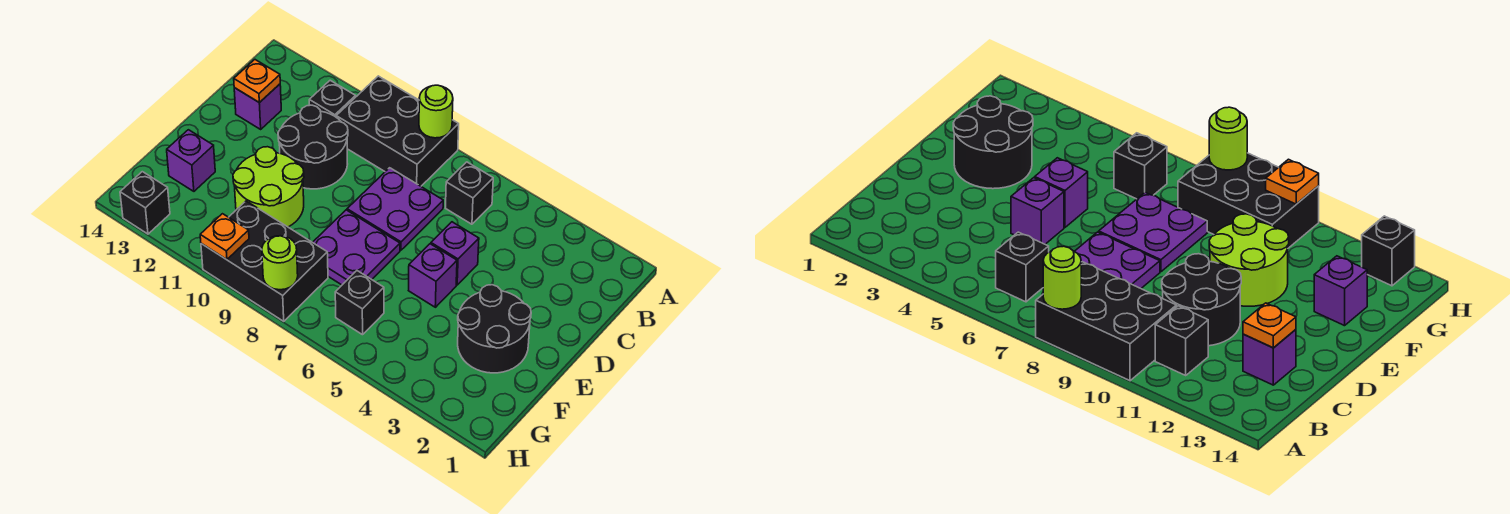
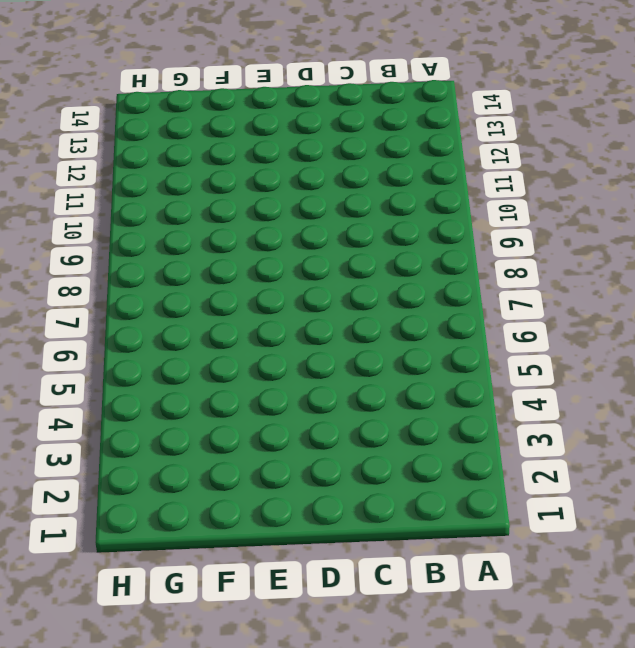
none -> black brick A8:B10 level 1
none -> black brick B6 level 1
none -> black brick B11 level 1

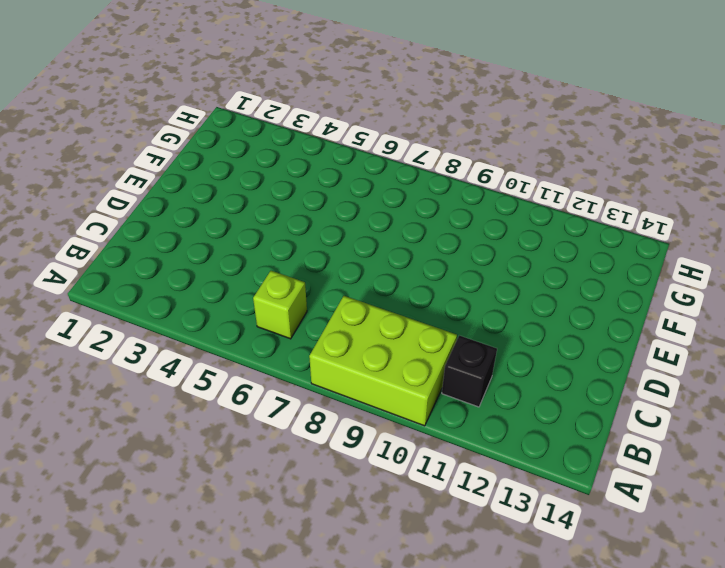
lime brick A8:B10 level 1 -> black brick A8:B10 level 1
lime brick B6 level 1 -> black brick B6 level 1
none -> purple plate C7:D8 level 1
none -> black round brick C10:D11 level 1
none -> purple brick C13 level 1

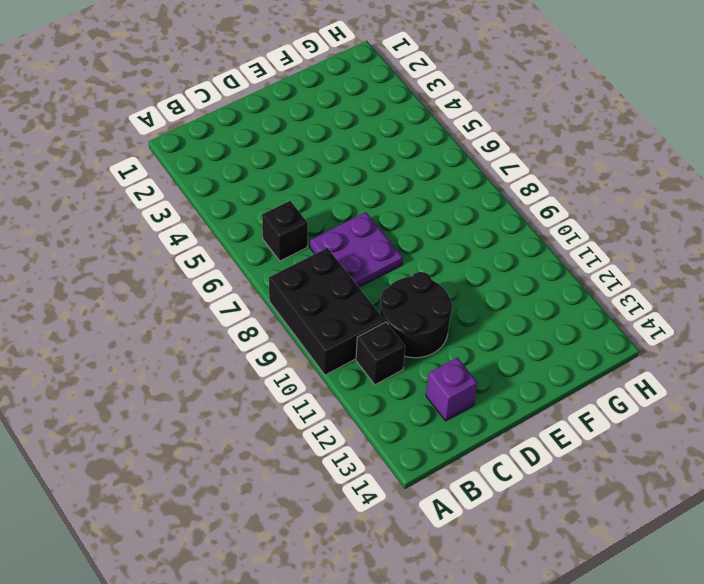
none -> purple brick D5 level 1
none -> black round brick E2:F3 level 1
none -> purple brick E5 level 1

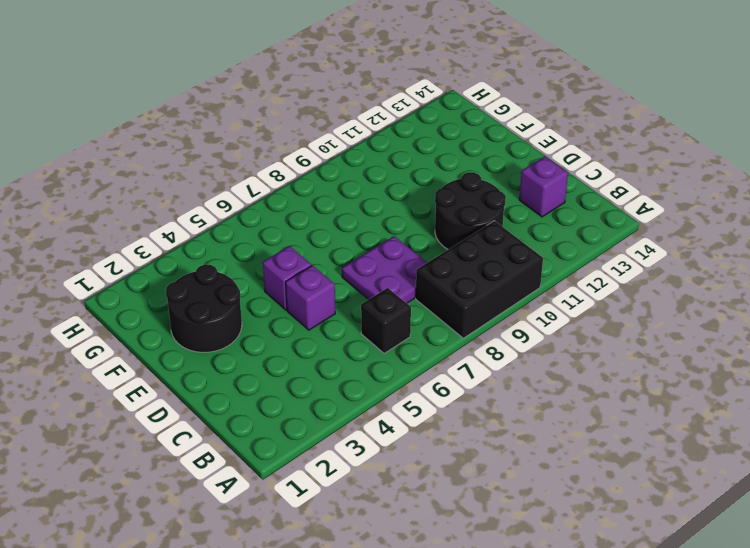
none -> black brick B11 level 1
none -> purple plate E7:F8 level 1
none -> lime round brick E10:F11 level 1

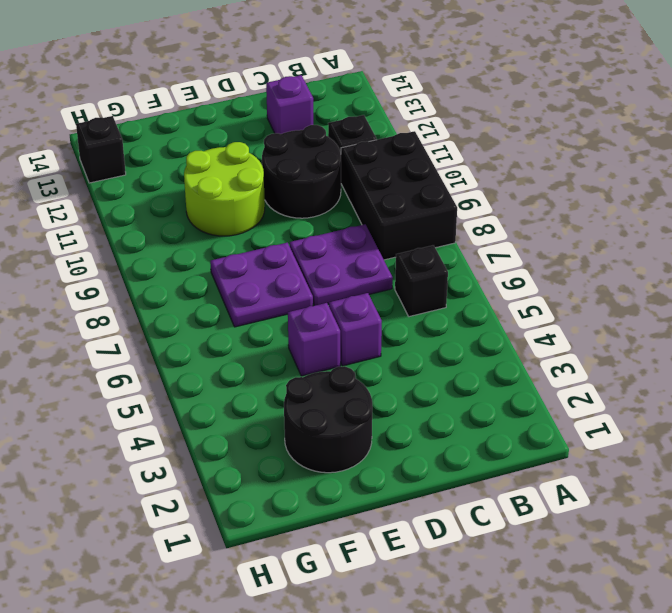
none -> purple brick F13 level 1
none -> black brick G6 level 1
none -> black brick G8:H10 level 1

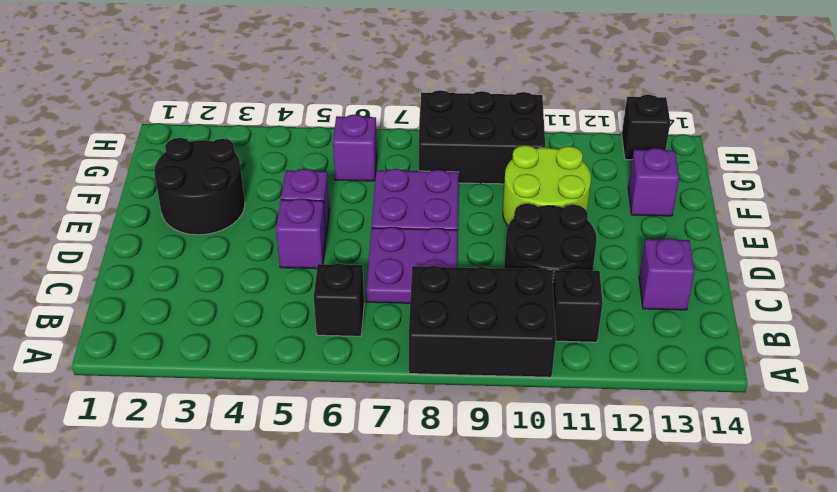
purple brick G6 level 1 -> black brick G6 level 1
none -> lime round brick A8 level 2
none -> orange plate C13 level 2
none -> lime round brick H8 level 2

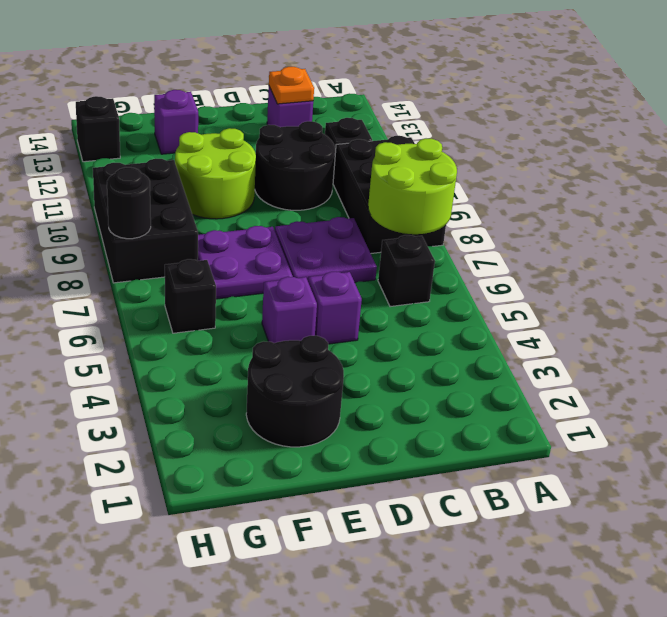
lime round brick A7:B8 level 2 -> lime round brick A8 level 2
black round brick H8 level 2 -> lime round brick H8 level 2
none -> orange plate H10 level 2

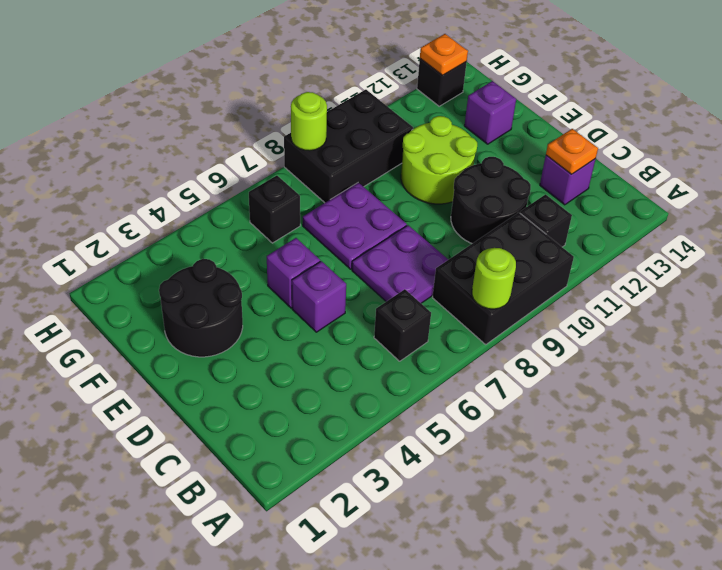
orange plate H13 level 2 -> orange plate H10 level 2

